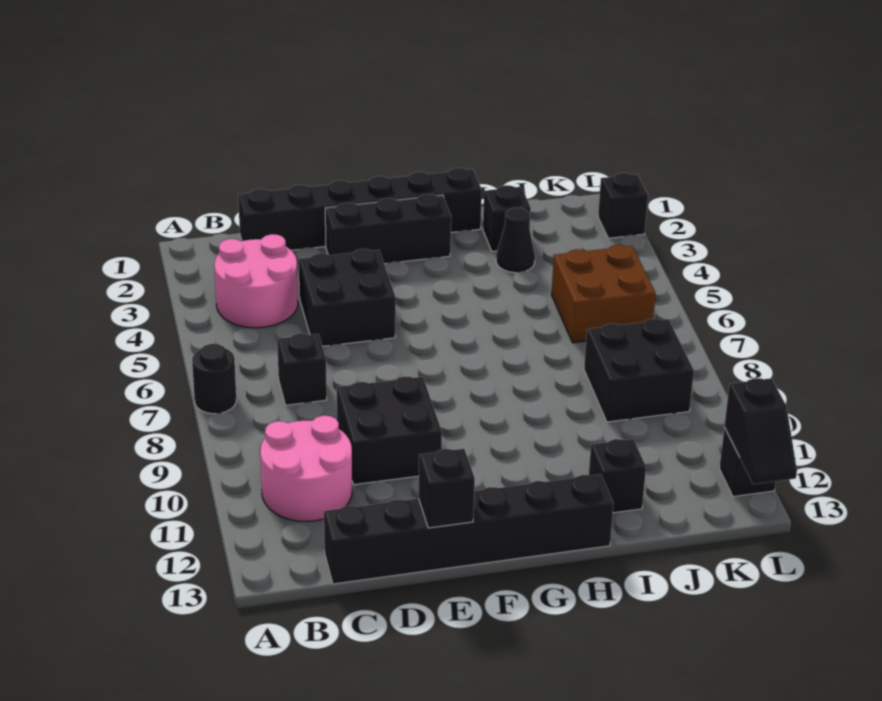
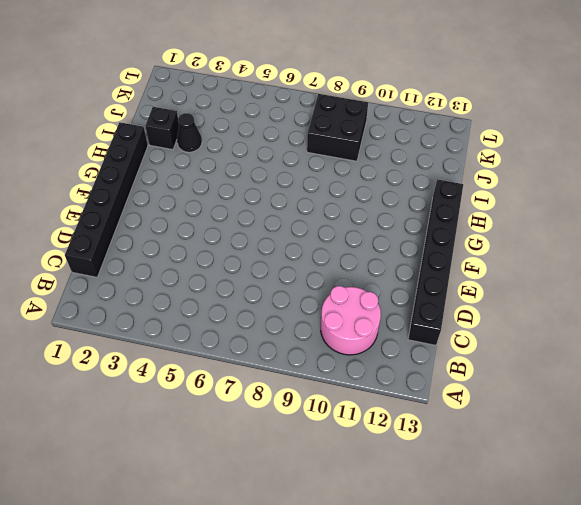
none -> black round brick A7 level 1
none -> pink round brick B3:C4 level 1
none -> black brick C7 level 1

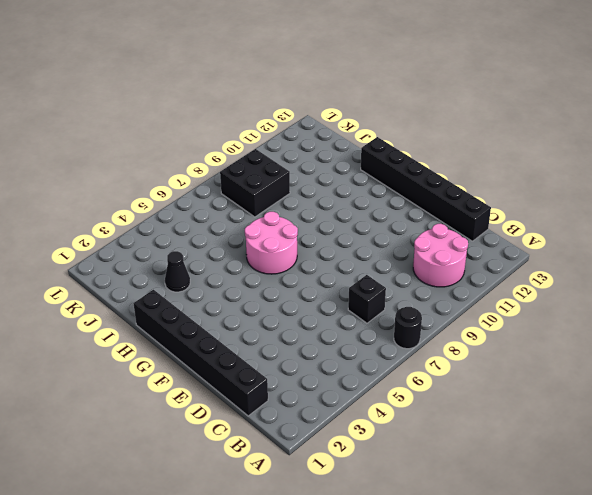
pink round brick G6:H7 level 1 -> pink round brick B3:C4 level 1
none -> black brick D4:E5 level 1
none -> black brick D9:E10 level 1
none -> black brick E2:G2 level 1

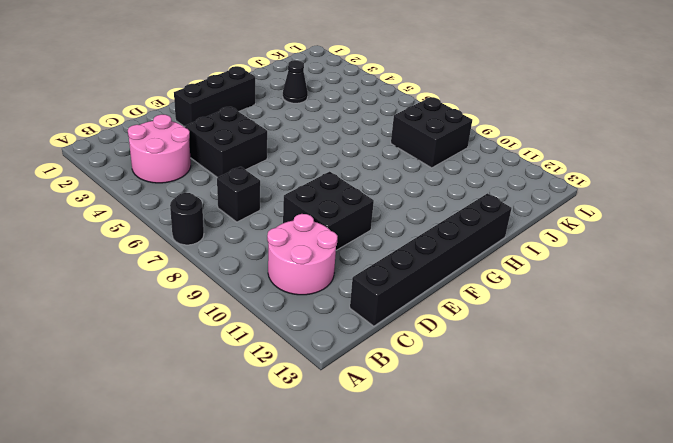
none -> black brick C1:H1 level 1
none -> black brick I2 level 1
none -> black brick I12 level 1

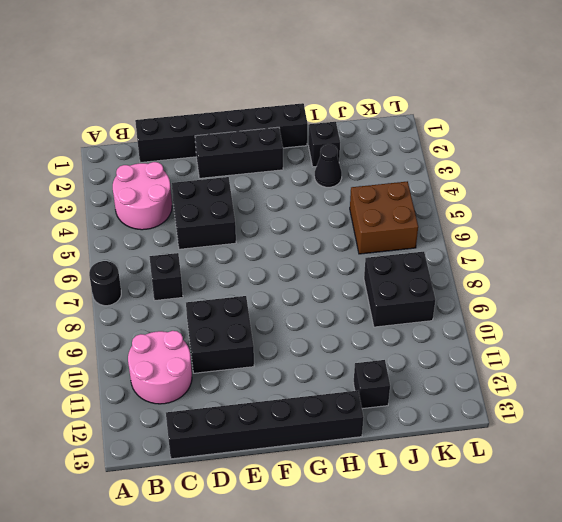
none -> black brick L2 level 1
none -> black brick L12 level 1
none -> black brick E13 level 2

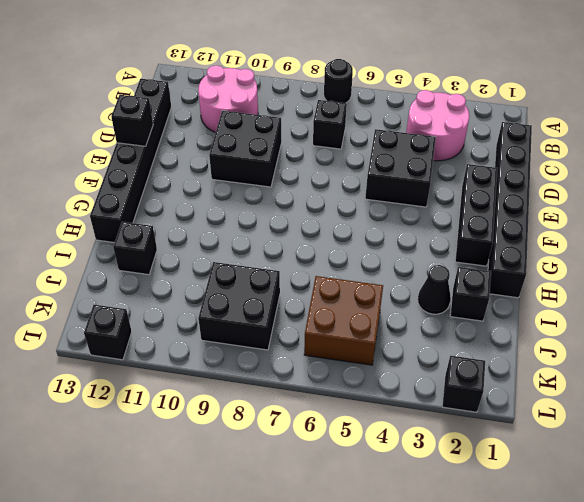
none -> black slope L12:L13 level 2 top 12

